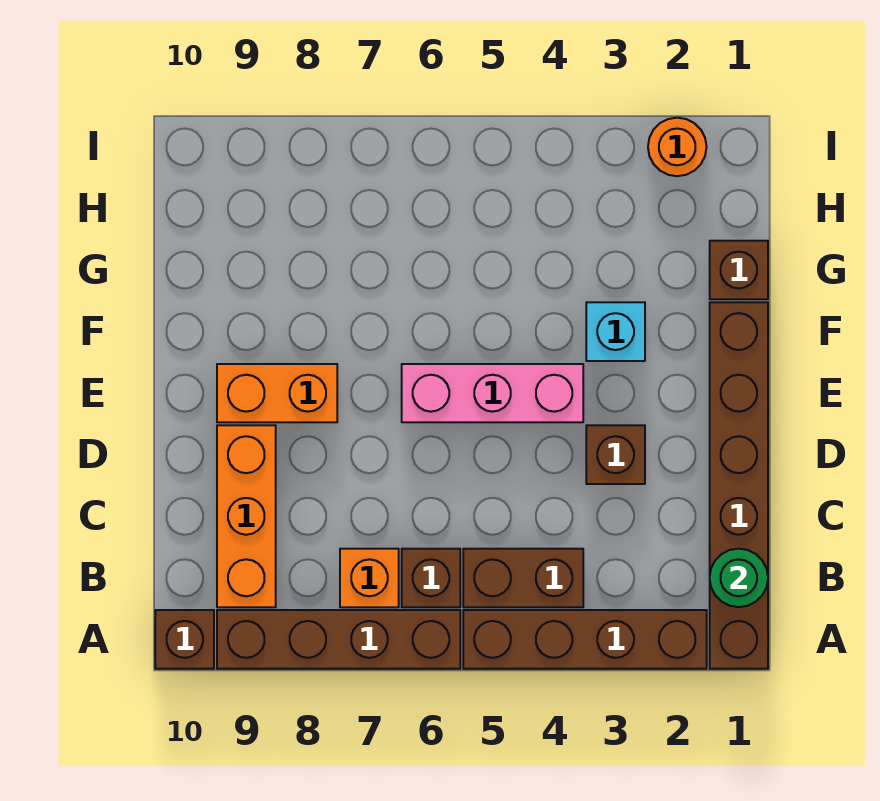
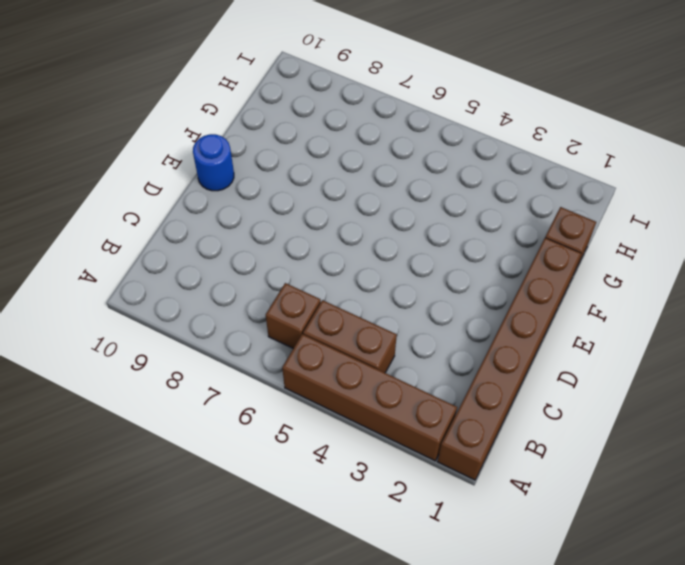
blue round brick E10 level 1 -> none
none -> brown brick A6:A9 level 1
none -> brown brick A10 level 1
none -> orange brick B7 level 1

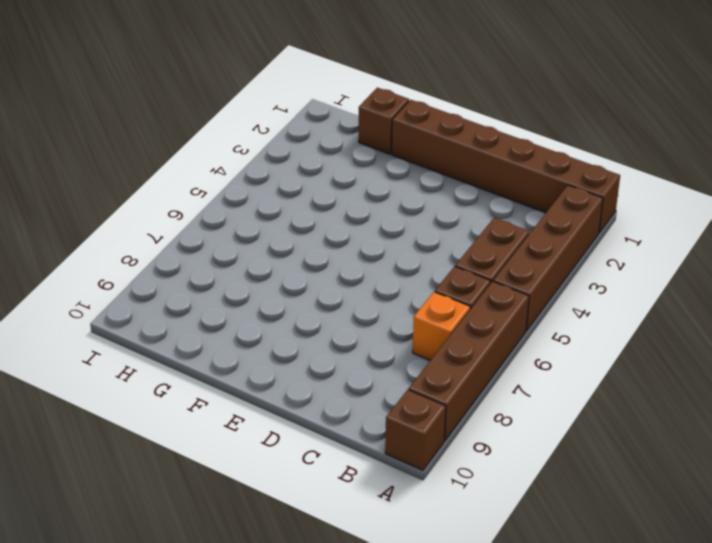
none -> orange brick B9:D9 level 1
none -> brown brick D3 level 1
none -> pink brick E4:E6 level 1

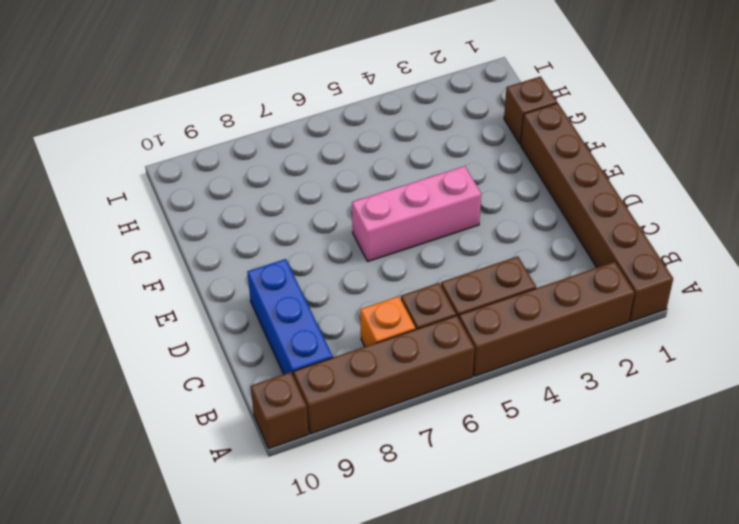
blue brick B9:D9 level 1 -> orange brick B9:D9 level 1
none -> brown brick D3 level 1
none -> orange brick E8:E9 level 1
none -> cyan brick F3 level 1

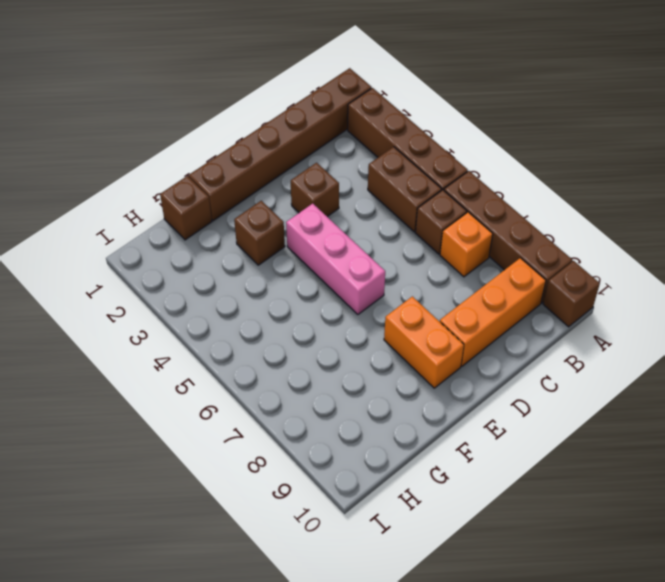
brown brick F3 level 1 -> cyan brick F3 level 1
none -> orange round brick I2 level 1
none -> green round brick B1 level 2

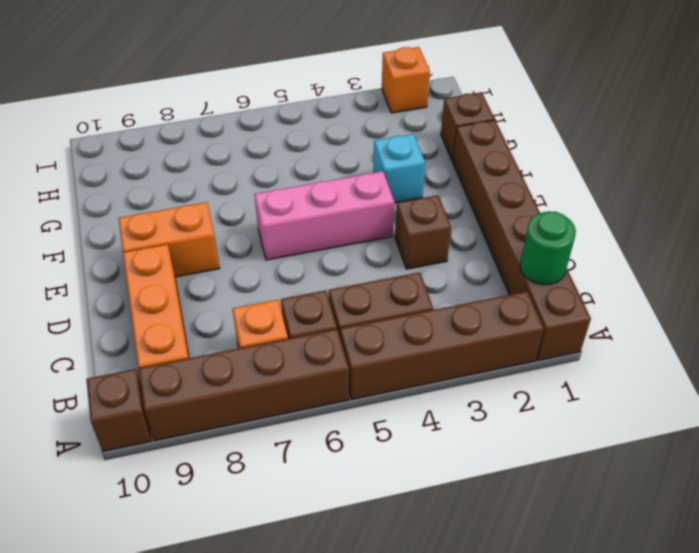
orange brick I2 level 1 -> orange round brick I2 level 1

